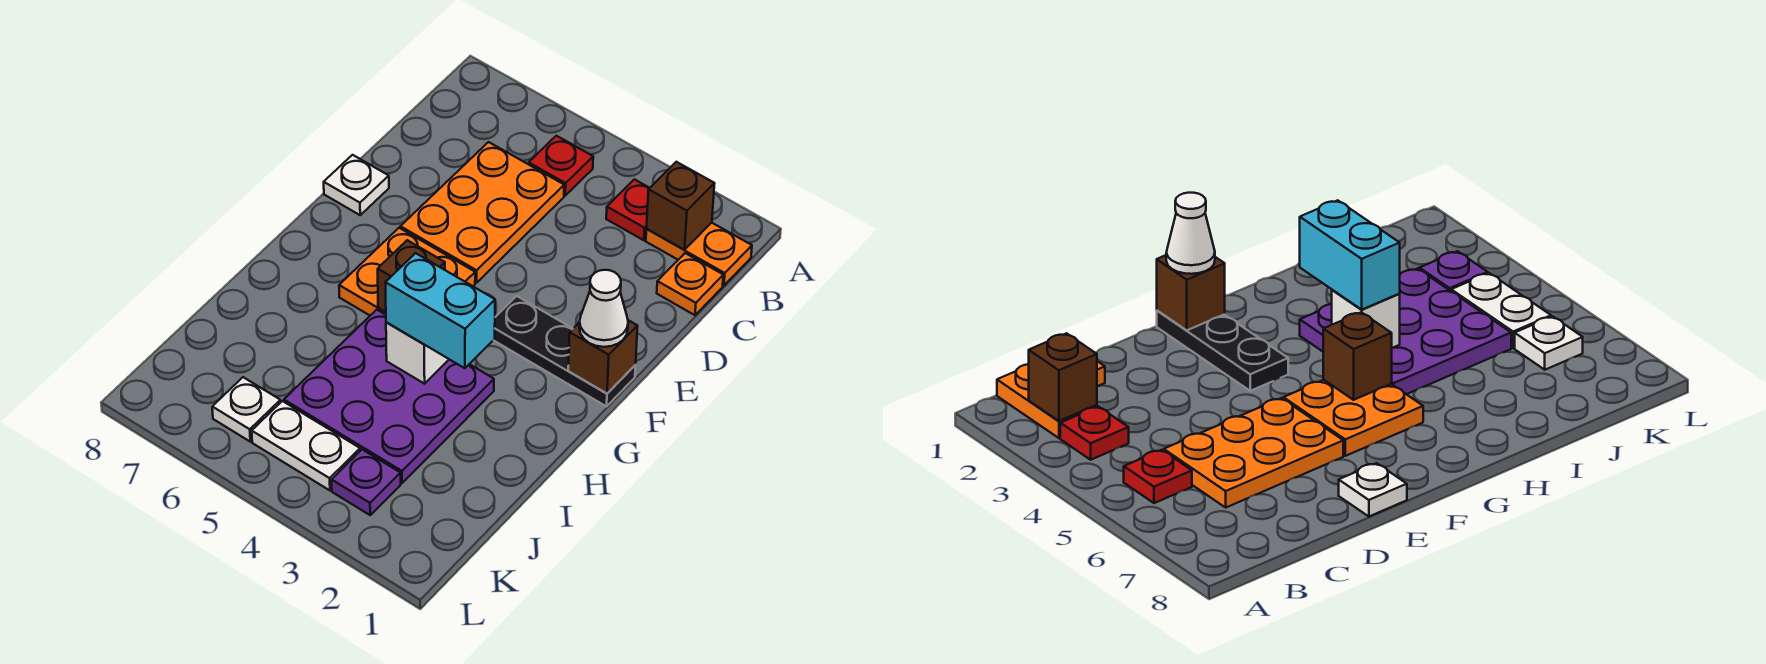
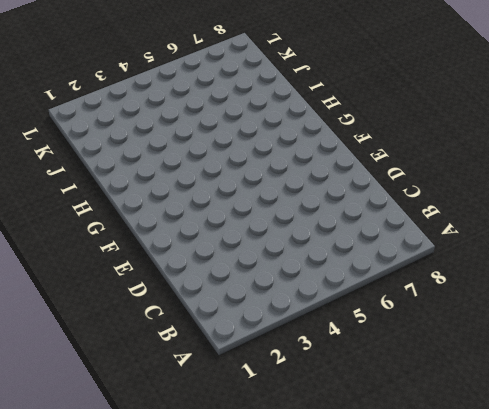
none -> orange plate B1:B2 level 1
none -> red plate B3 level 1
none -> red plate B5 level 1

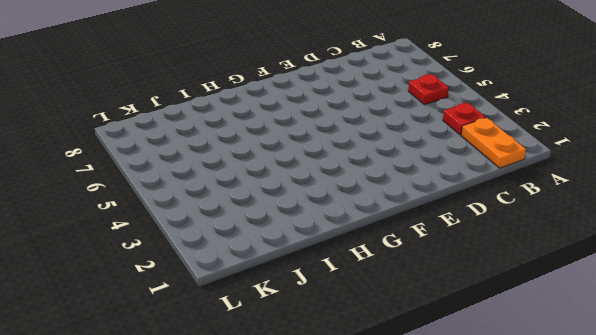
none -> orange plate C1 level 1
none -> orange plate C5:E6 level 1
none -> white plate E8 level 1

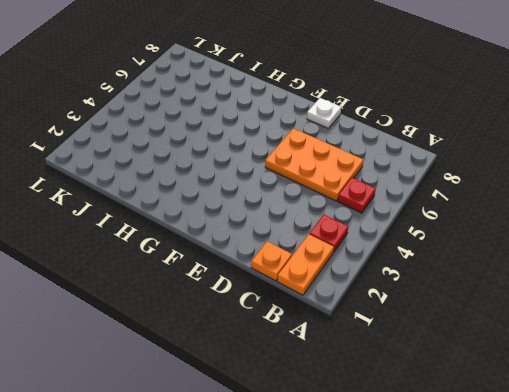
none -> black plate F1:F3 level 1
none -> orange plate F5:G6 level 1
none -> purple plate H3:J5 level 1

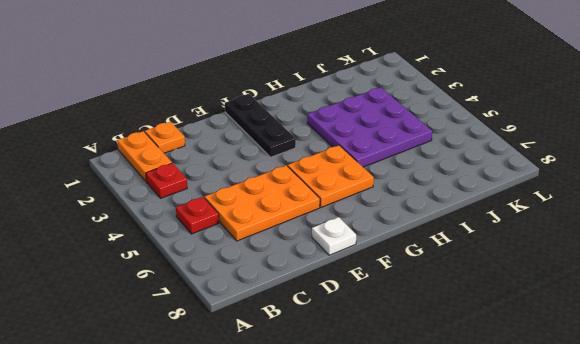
none -> purple plate K3 level 1
none -> white plate K4:K5 level 1
none -> white plate K6 level 1

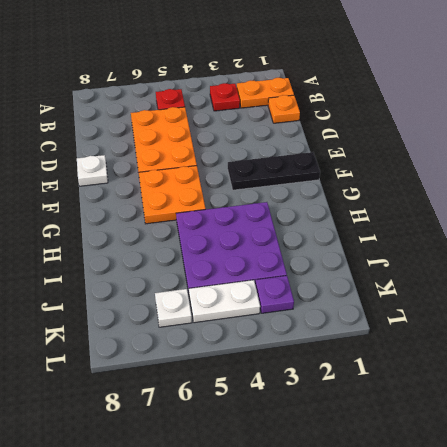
none -> brown brick B2 level 2
none -> brown brick F1 level 2
none -> brown brick G5 level 2

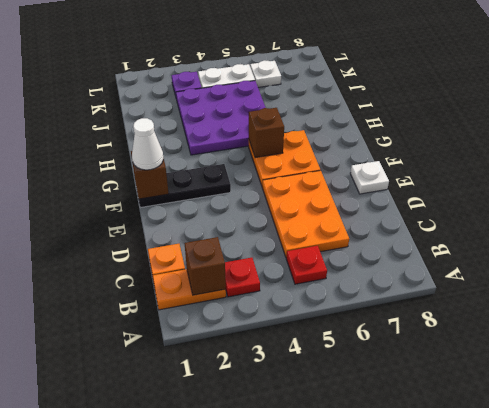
none -> white brick H4 level 2
none -> cyan brick H3:H4 level 3

